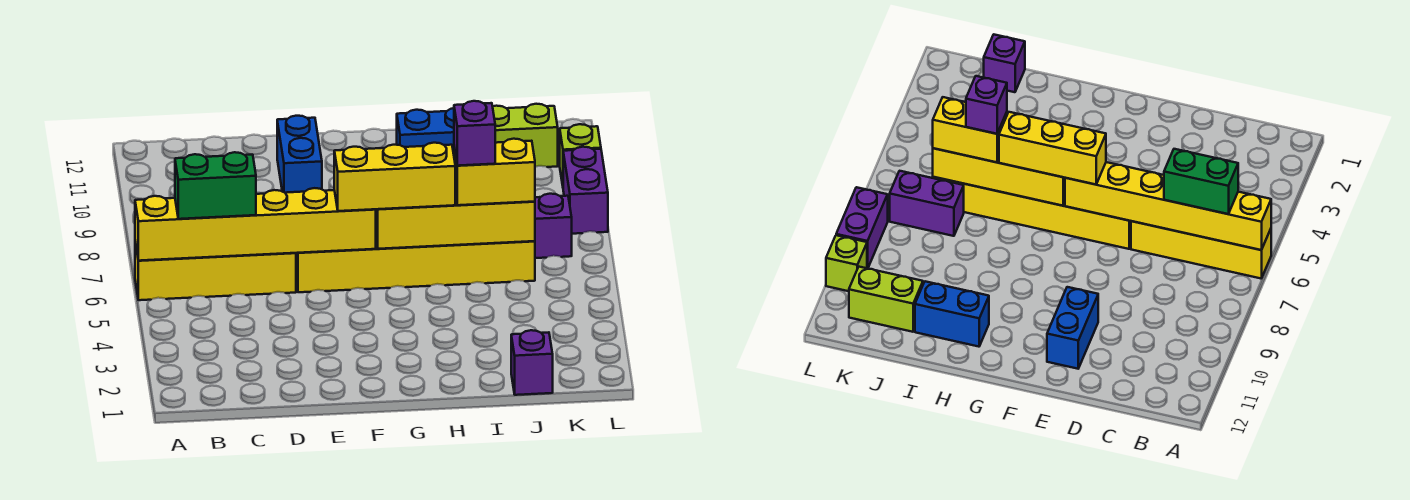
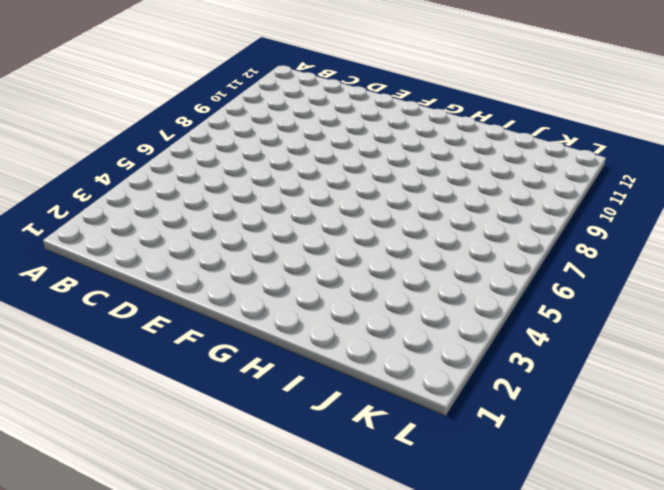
none -> yellow brick A6:D6 level 1
none -> yellow brick E6:J6 level 1
none -> blue brick E10:E11 level 1

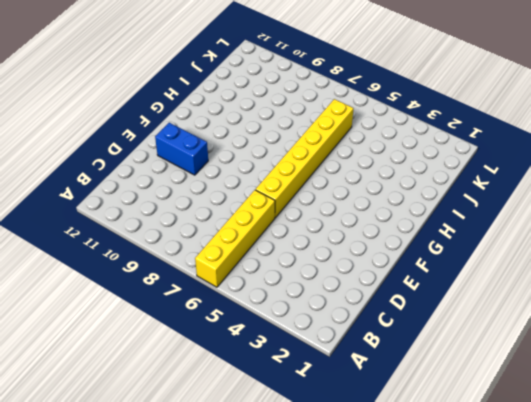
none -> blue brick H11:I11 level 1
none -> purple brick J1 level 1
none -> purple brick J7:K7 level 1

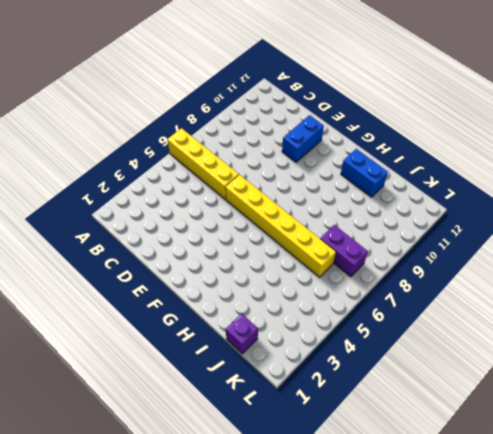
none -> lime brick J11:K11 level 1
none -> purple brick L8:L9 level 1
none -> lime brick L10 level 1

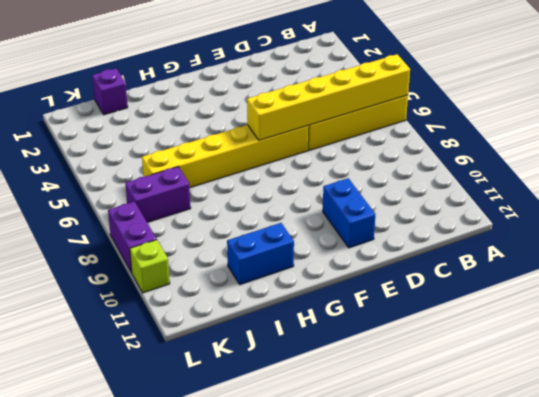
none -> lime brick J11:K11 level 1
none -> yellow brick G6:J6 level 2
none -> green brick B6:C6 level 3

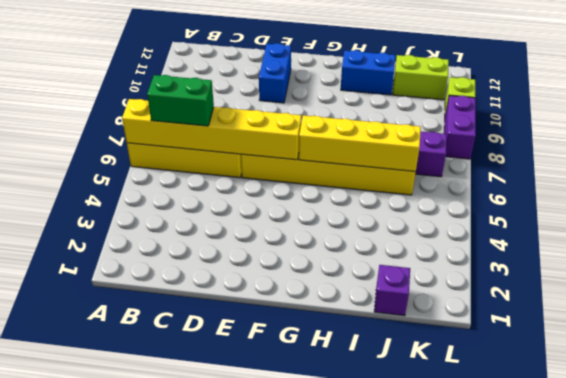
none -> yellow brick F6:H6 level 3
none -> yellow brick I6:J6 level 3
none -> purple brick I6 level 4

